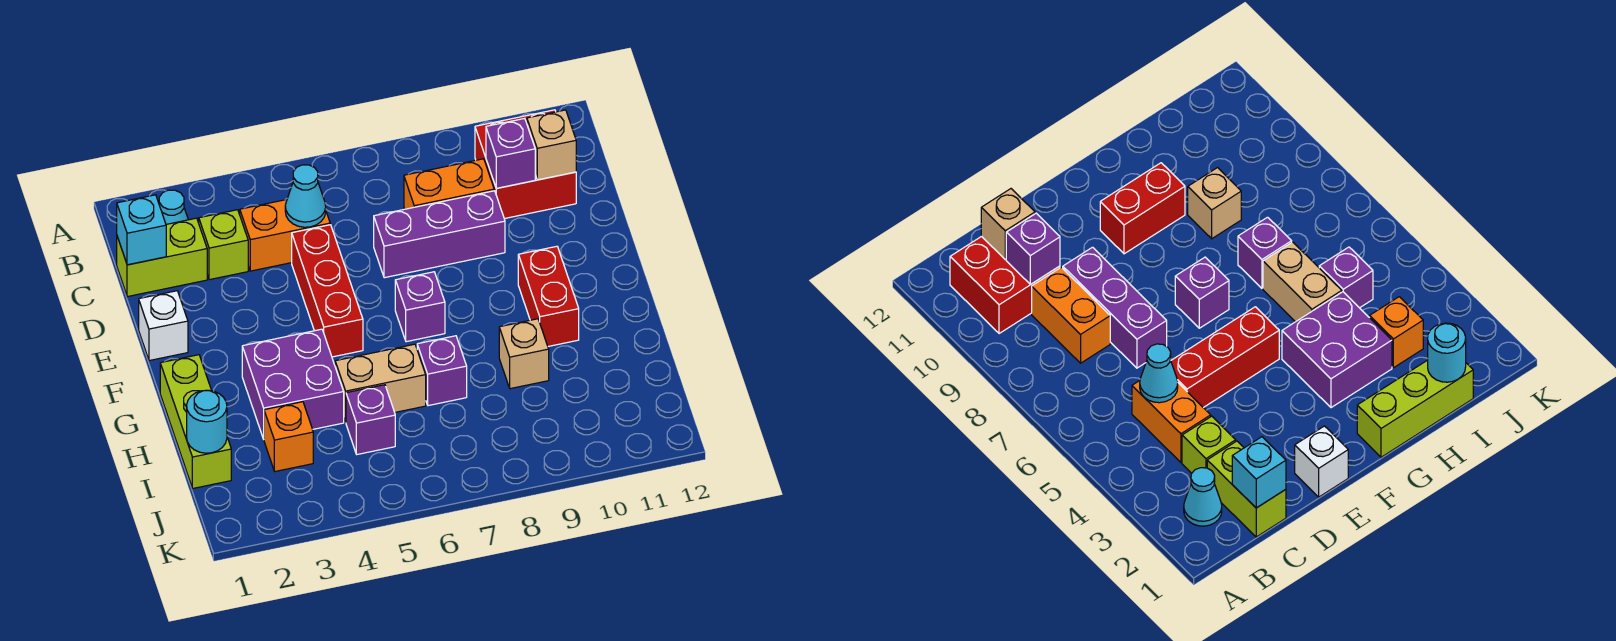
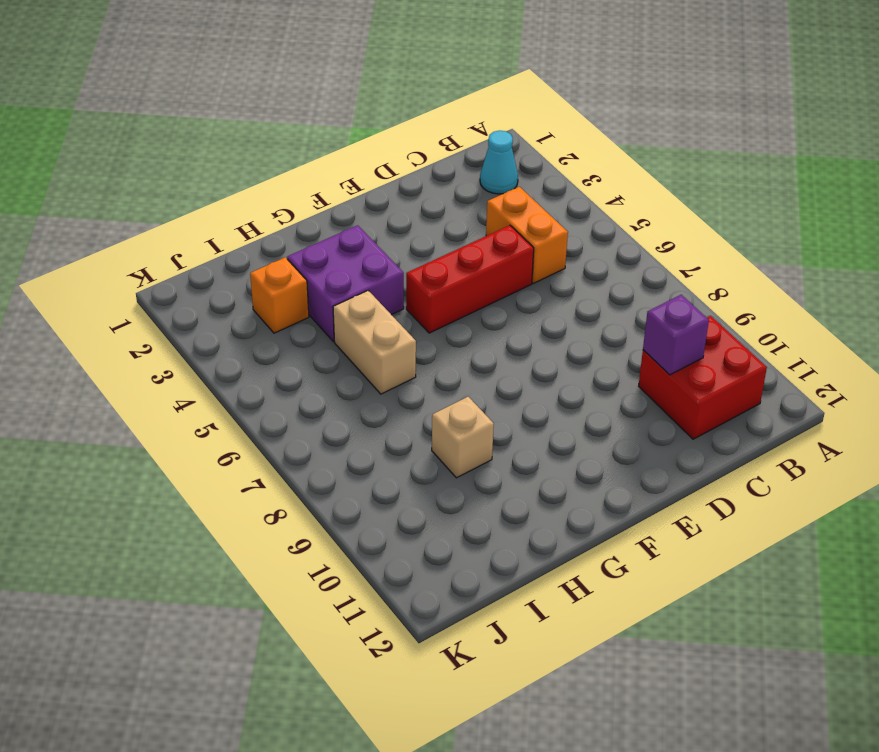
none -> lime brick C1:C2 level 1
none -> lime brick C3 level 1
none -> orange brick C8:C9 level 1

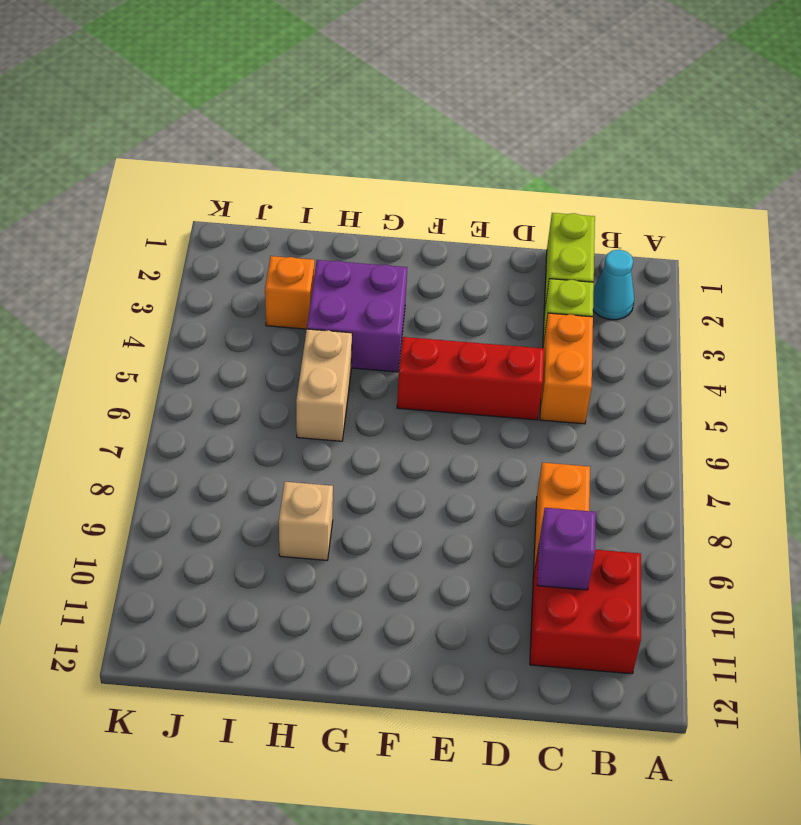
none -> purple brick D7:D9 level 1
none -> white brick E1 level 1
none -> purple brick F7 level 1

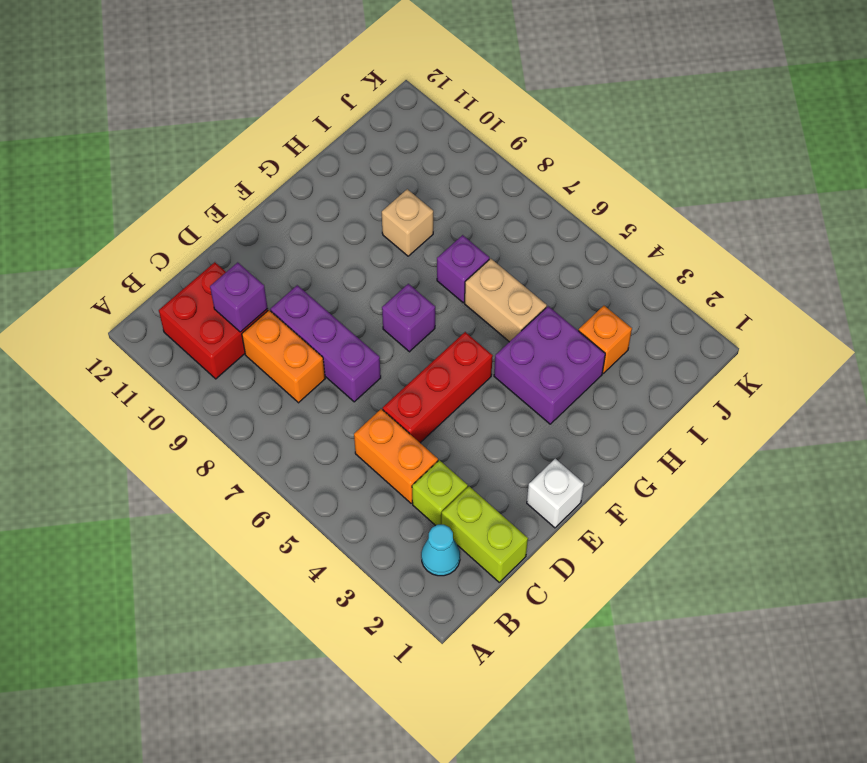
none -> red brick F10:G10 level 1
none -> lime brick G1:I1 level 1
none -> purple brick I5 level 1

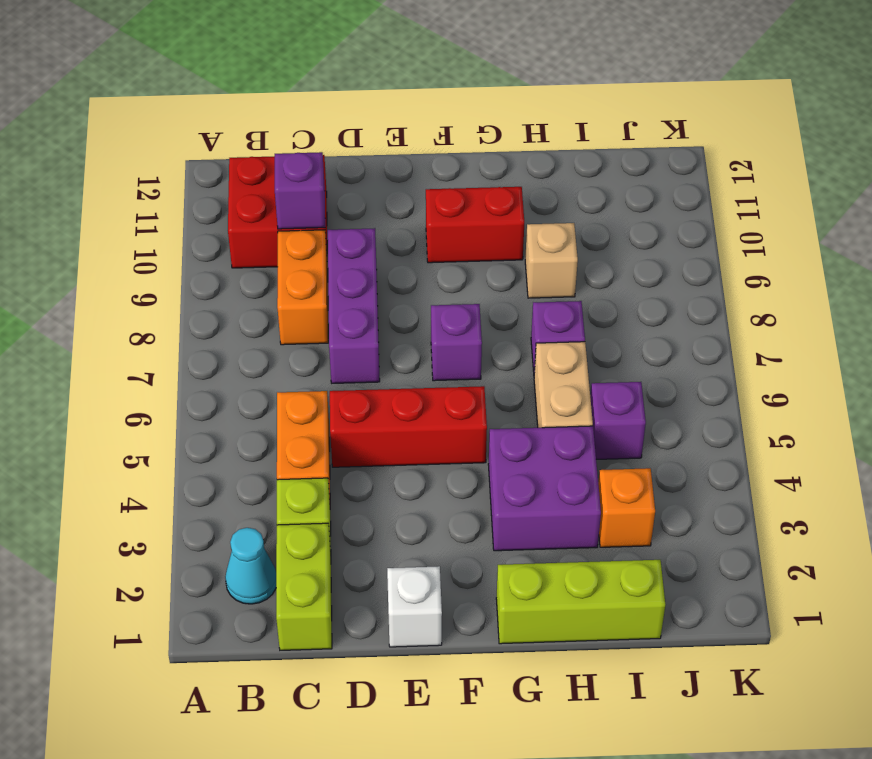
none -> cyan brick C1 level 2
none -> cyan cone C5 level 2
none -> tan brick C11 level 2

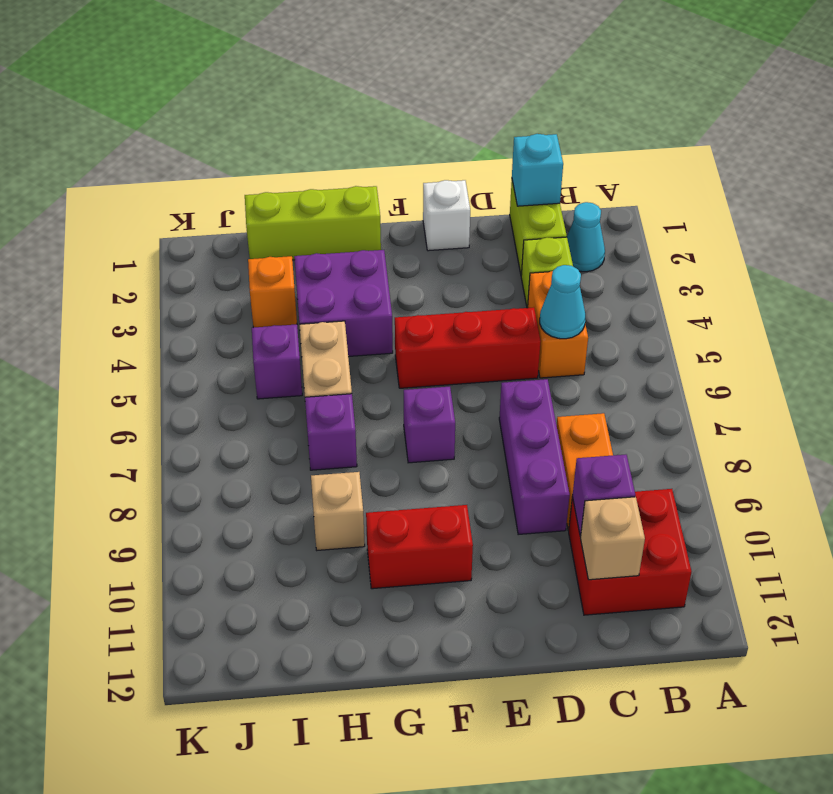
none -> cyan round brick I1 level 2

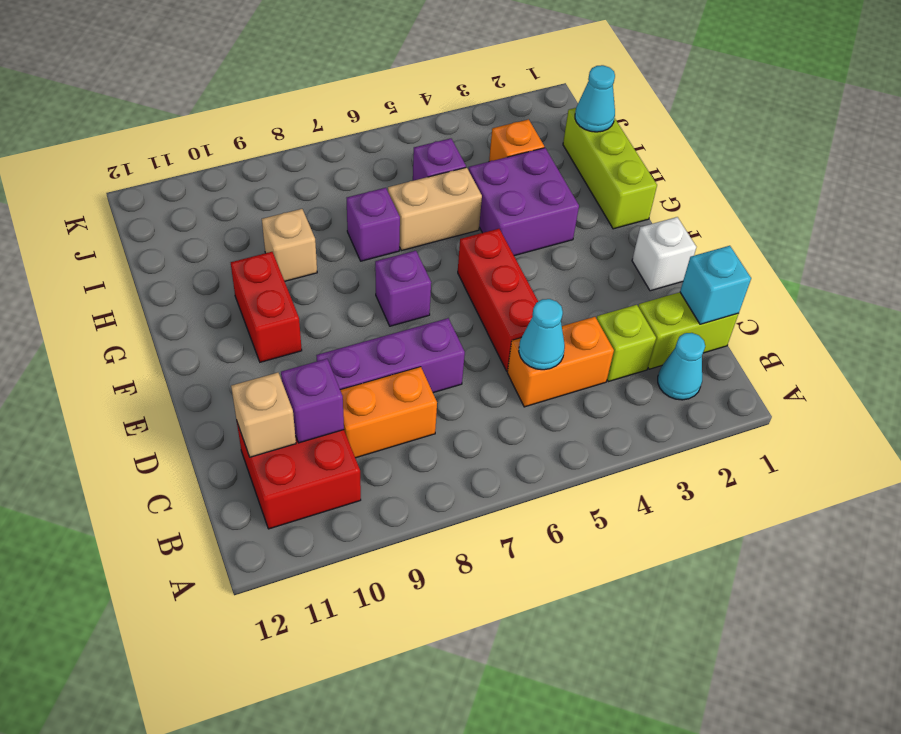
cyan cone I1 level 2 -> cyan round brick I1 level 2

